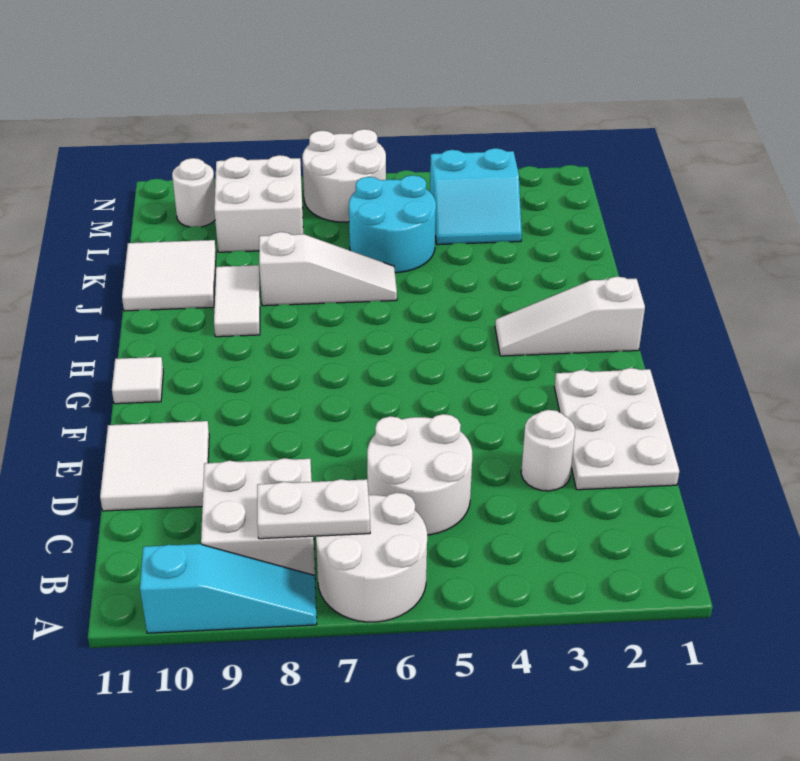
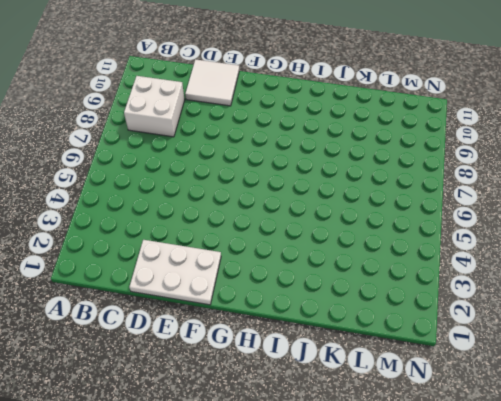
none -> white round brick A6:B7 level 1
none -> cyan slope A8:A10 level 1 top 10
none -> white round brick C5:D6 level 1

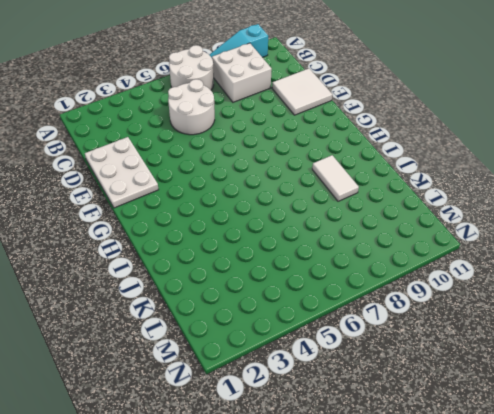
none -> white round brick D3 level 1
none -> white tile G11 level 1
none -> white slope H1:H3 level 1 top 1

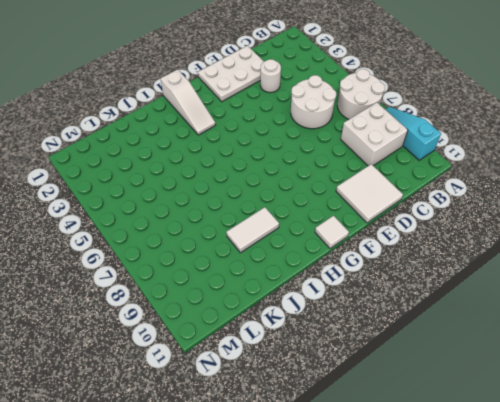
none -> white slope J6:J8 level 1 top 8
none -> white tile J10:K11 level 1
none -> cyan round brick K5:L6 level 1

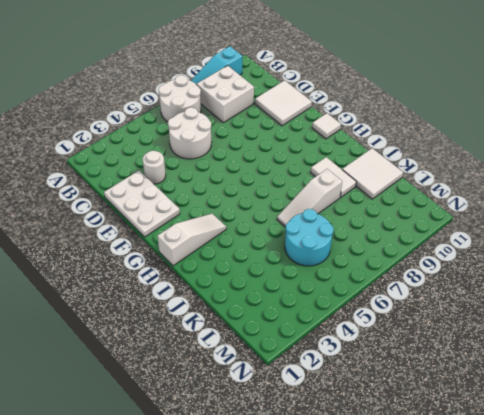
none -> cyan slope L3:M4 level 1 top M
none -> white brick L8:M9 level 1
none -> white round brick M6:N7 level 1

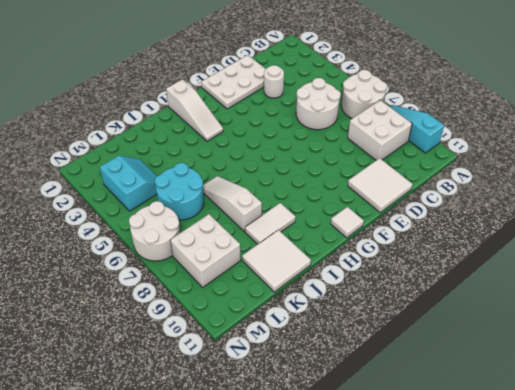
none -> white round brick M10 level 1
none -> white plate B7:B8 level 2

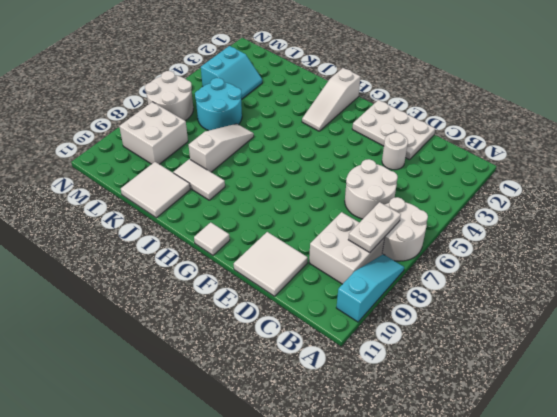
none -> white round brick M10 level 1

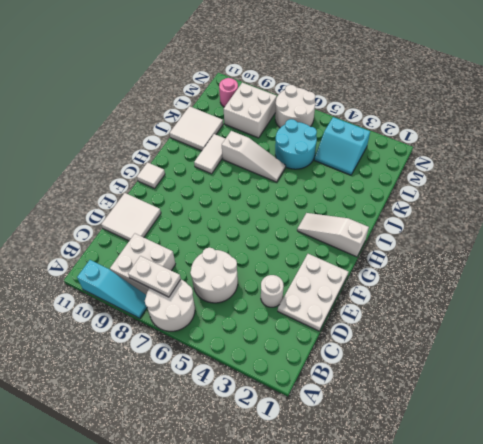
pink round brick M10 level 1 -> white round brick M10 level 1

